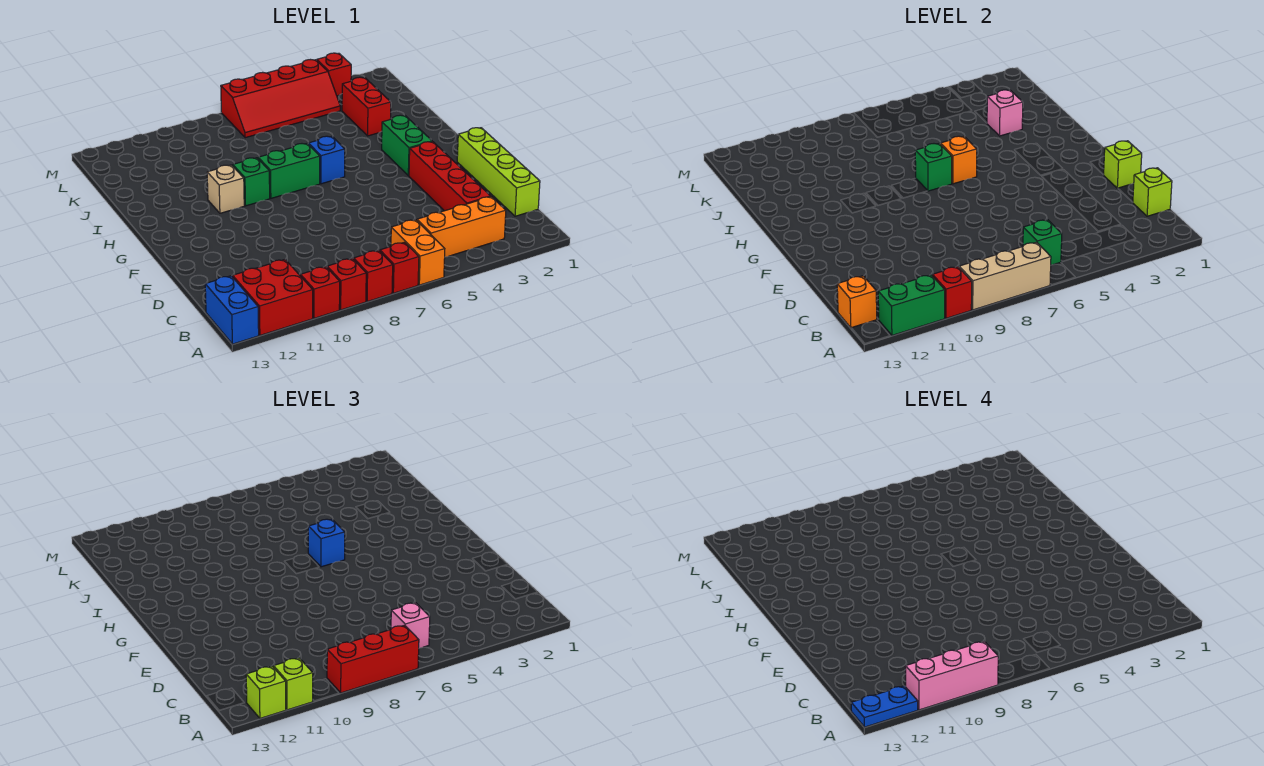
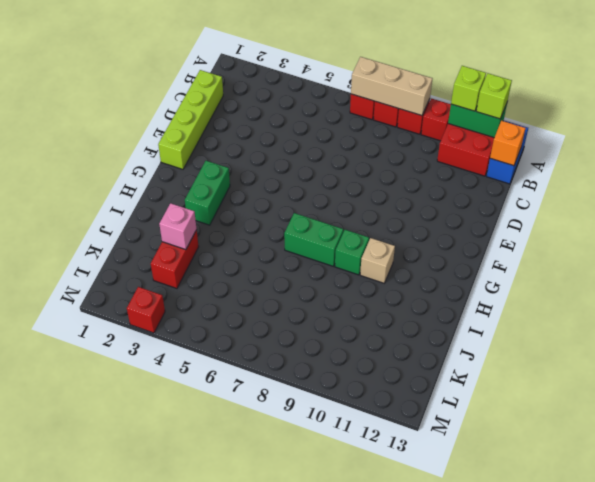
none -> orange brick A6:B6 level 1
none -> orange brick B3:B5 level 1
none -> red brick C3:F3 level 1
none -> blue brick H6 level 1

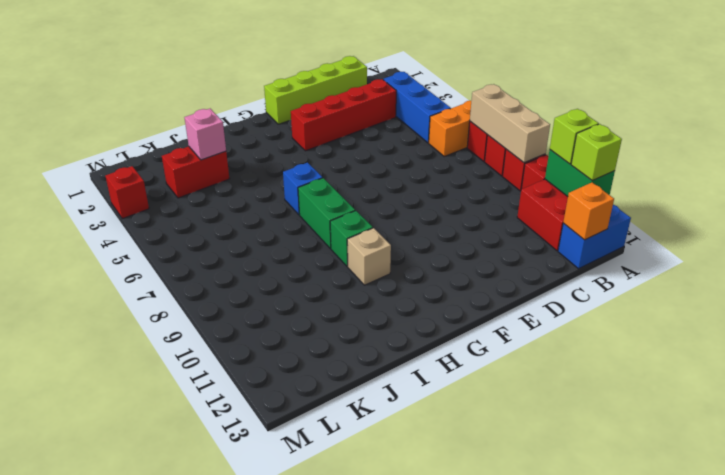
blue brick B3:B5 level 1 -> orange brick B3:B5 level 1
none -> green brick G3:H3 level 1
none -> red slope L4:M7 level 1 top M
none -> red brick A10 level 2
none -> green brick B6 level 2

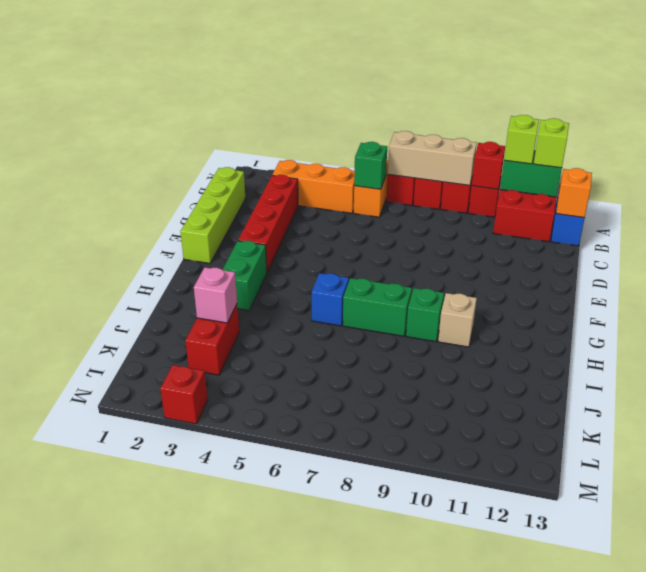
none -> red slope L4:M7 level 1 top M
none -> lime brick C1 level 2
none -> lime brick E1 level 2
none -> orange brick H6 level 2

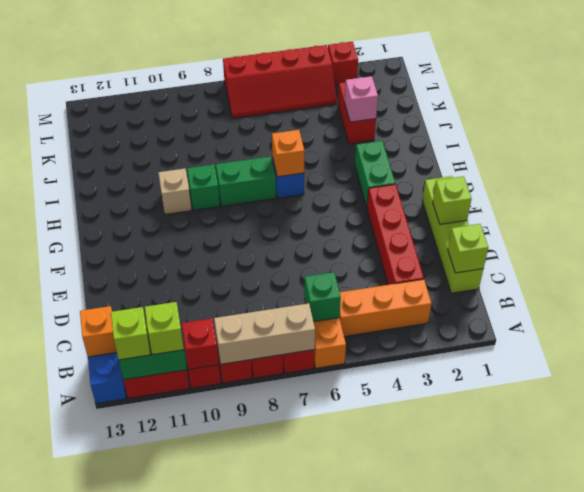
none -> green brick H7 level 2
none -> red brick A7:A9 level 3
none -> pink brick B6 level 3
none -> blue brick H6 level 3

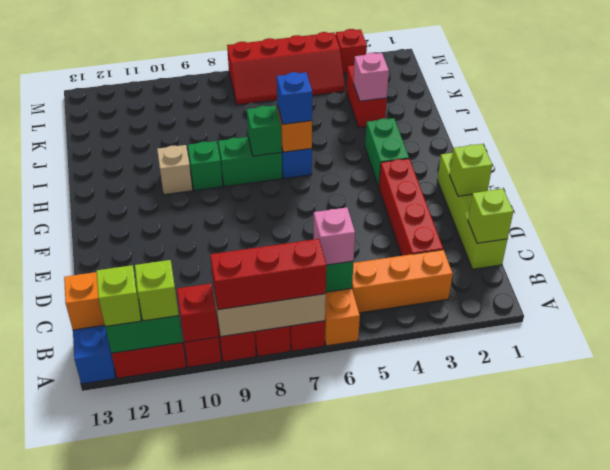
none -> pink brick A9:A11 level 4
none -> blue plate A12:A13 level 4

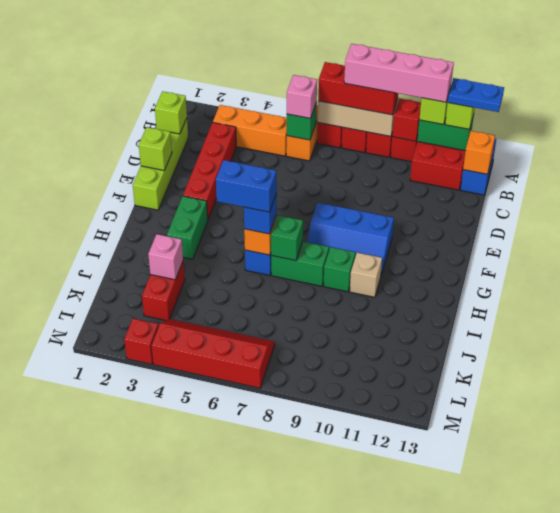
pink brick A8:A11 level 4 -> pink brick A9:A11 level 4
blue slope F8:G10 level 1 top F -> none
blue brick H5:H6 level 4 -> none

